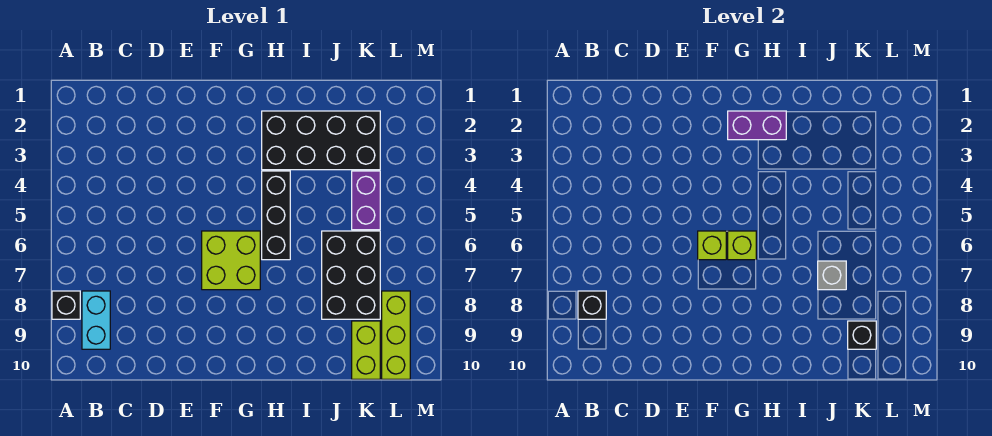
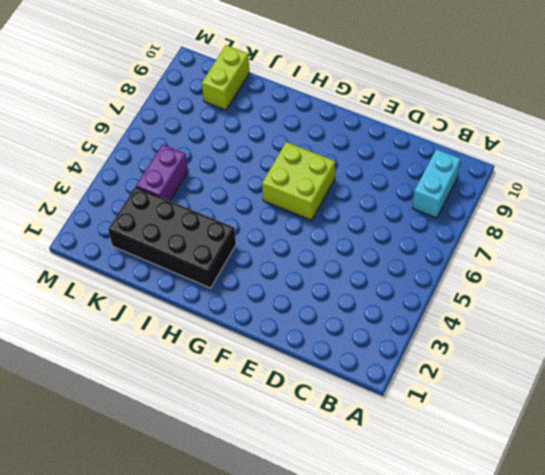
none -> black brick A8 level 1
none -> black brick H4:H6 level 1
none -> black brick J6:K8 level 1

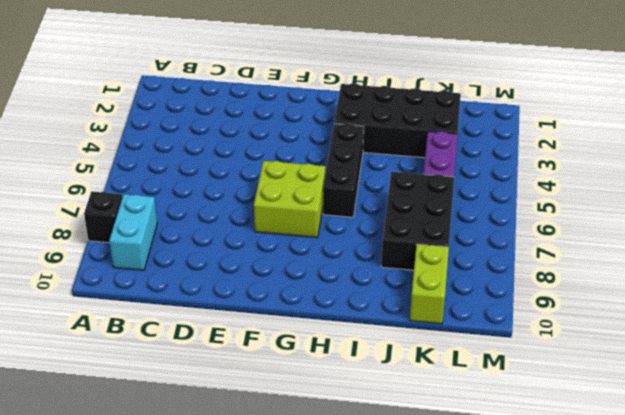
none -> lime brick L8:L10 level 1
none -> black brick B8 level 2
none -> lime brick F6 level 2

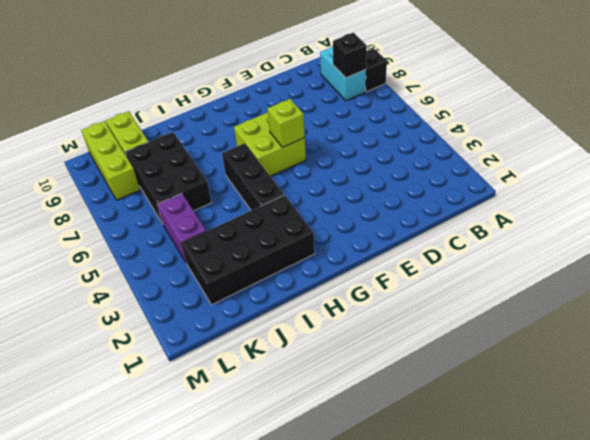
none -> purple brick G2:H2 level 2
none -> lime brick G6 level 2
none -> grey brick J7 level 2

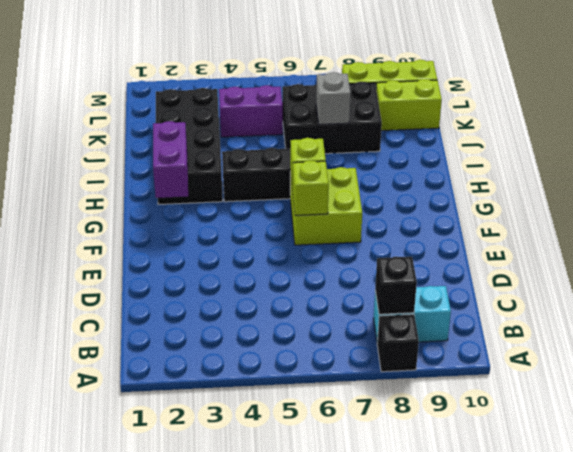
none -> black brick K9 level 2

